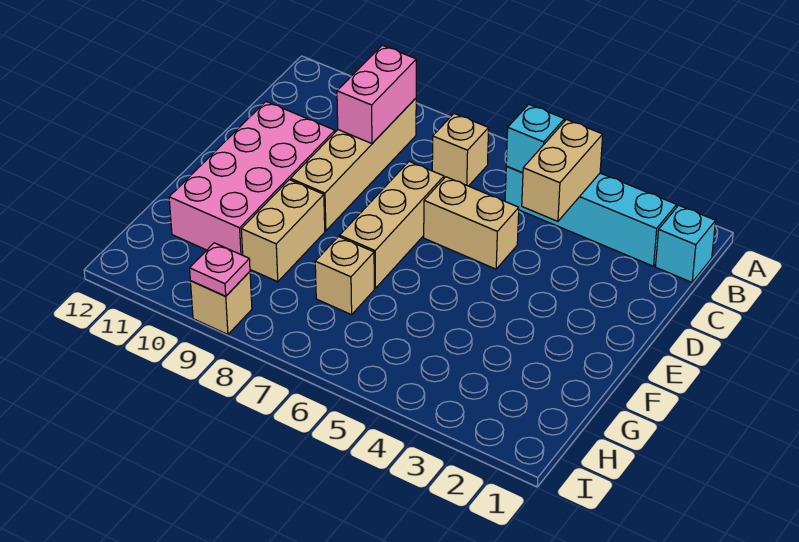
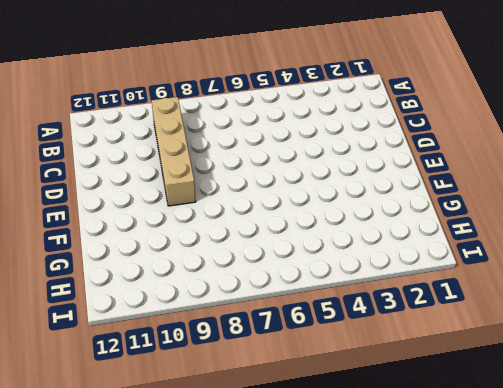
none -> cyan brick B1 level 1
none -> cyan brick B2:B5 level 1
none -> tan brick B7 level 1

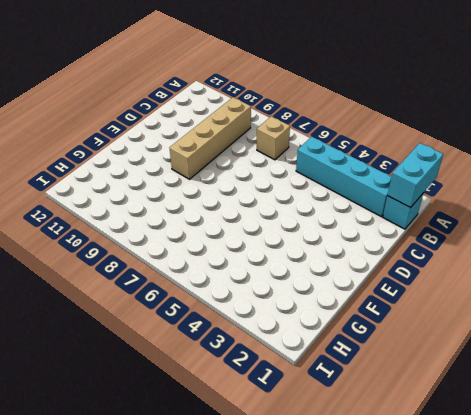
cyan brick A1:B1 level 2 -> none
none -> tan brick D5:D6 level 1
none -> tan brick D7:F7 level 1
none -> pink brick D10:G11 level 1

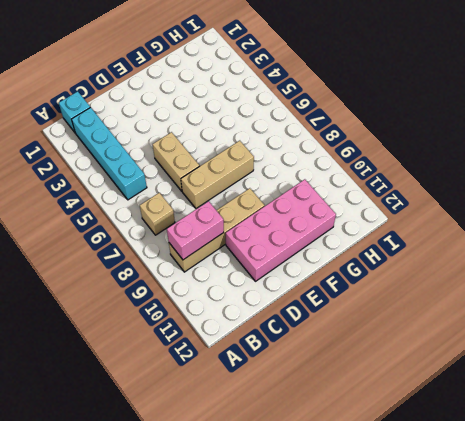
none -> tan brick F9:G9 level 1
none -> tan brick G7 level 1
none -> tan brick I9 level 1

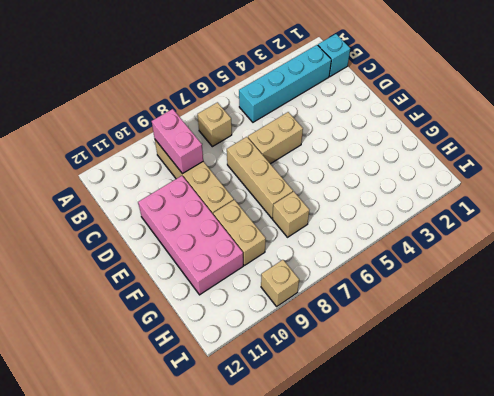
none -> tan brick B4:C4 level 2
none -> cyan brick B5 level 2
none -> pink plate I9 level 2

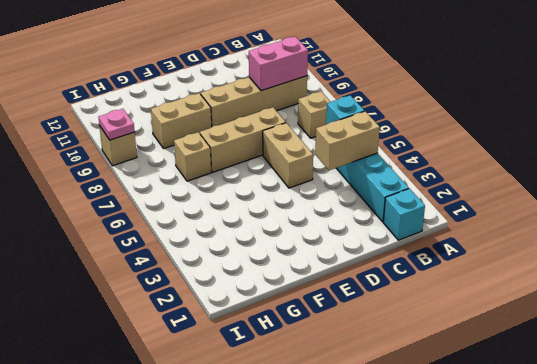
none -> pink brick D10:G11 level 1

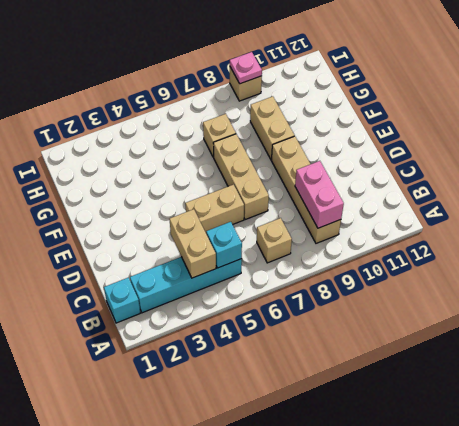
none -> pink brick D10:G11 level 1

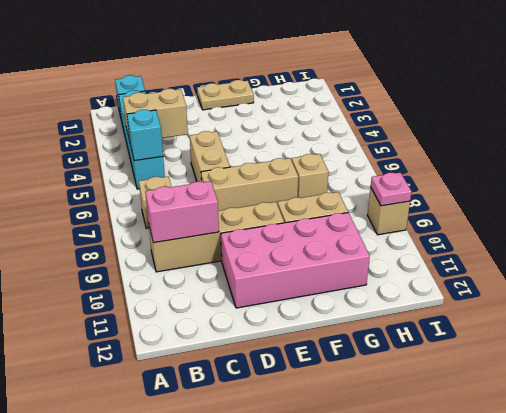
tan plate E1:F1 level 1 -> none

